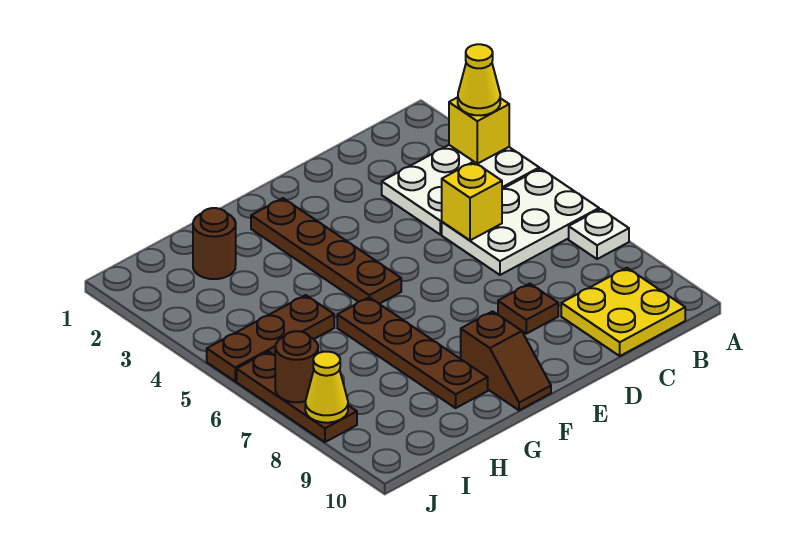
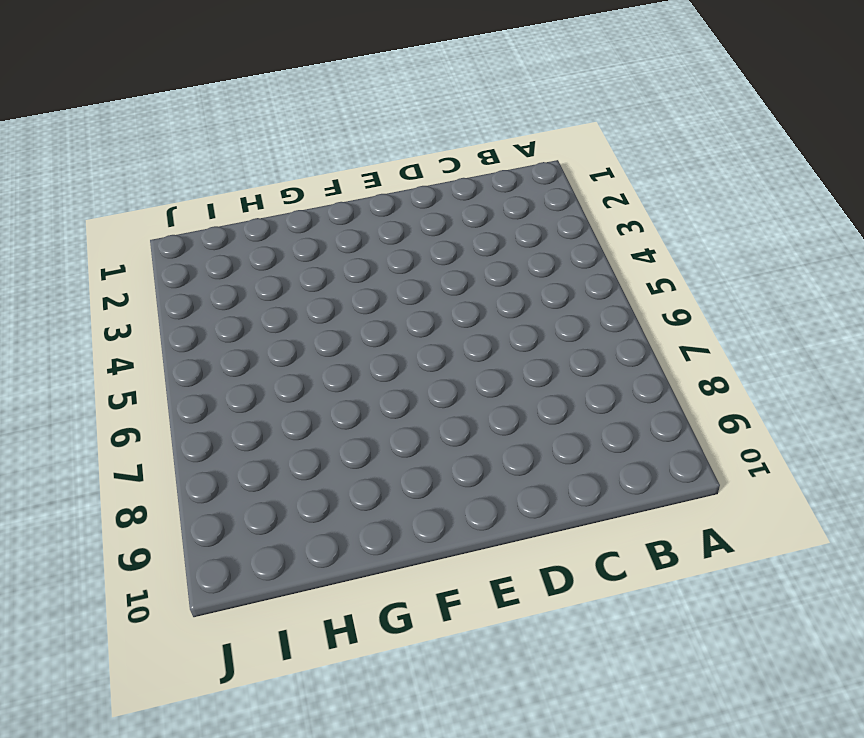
none -> white plate A3:C4 level 1
none -> white plate A5:C6 level 1
none -> white plate A7 level 1

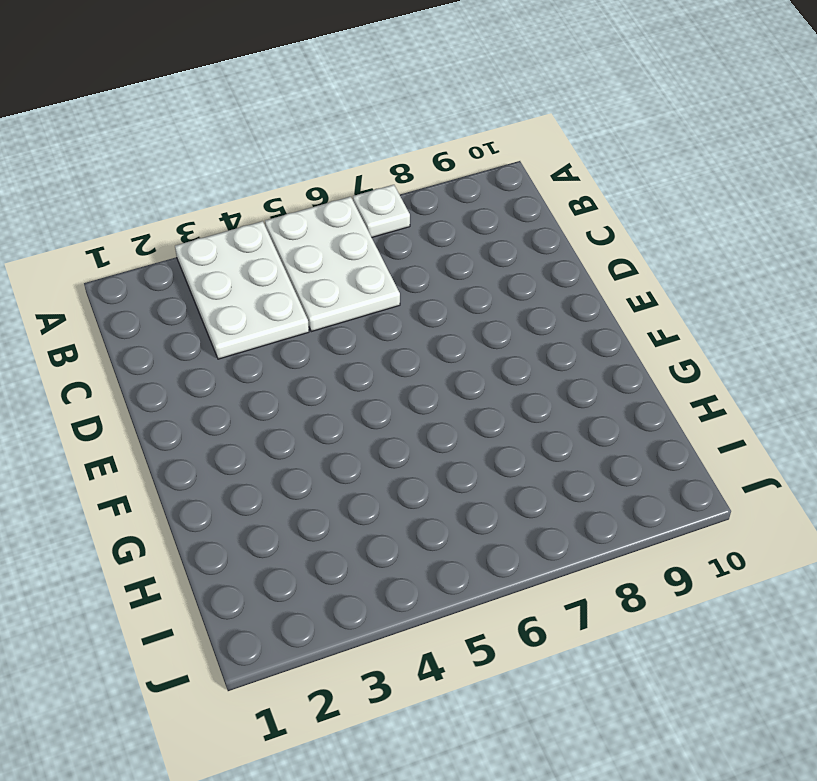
none -> yellow plate B9:C10 level 1
none -> brown plate D8 level 1
none -> brown plate F2:F5 level 1

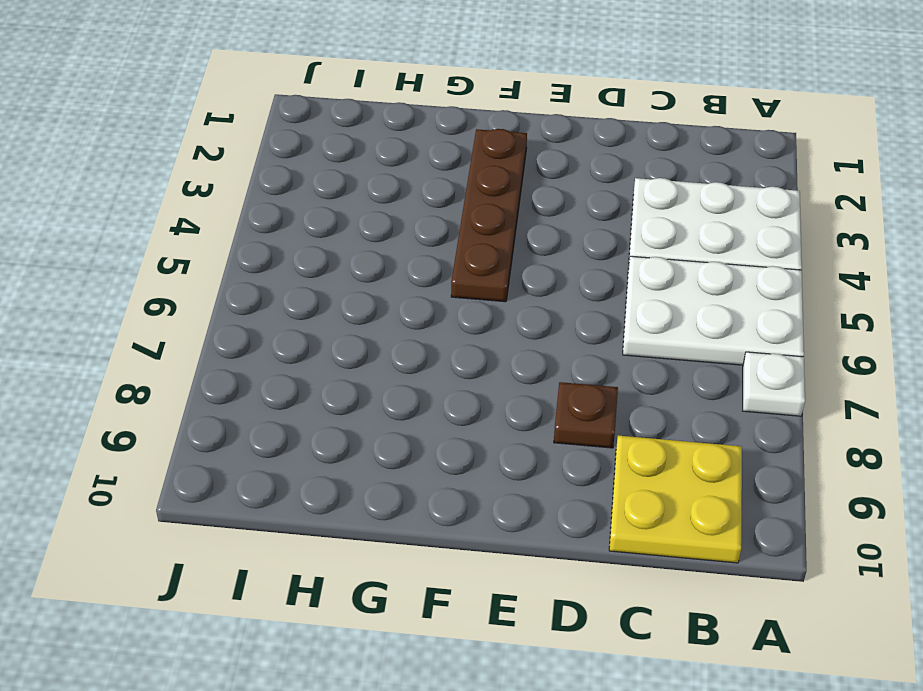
none -> brown slope F9:F10 level 1 top 9
none -> brown plate G6:G9 level 1
none -> brown round brick H2 level 1

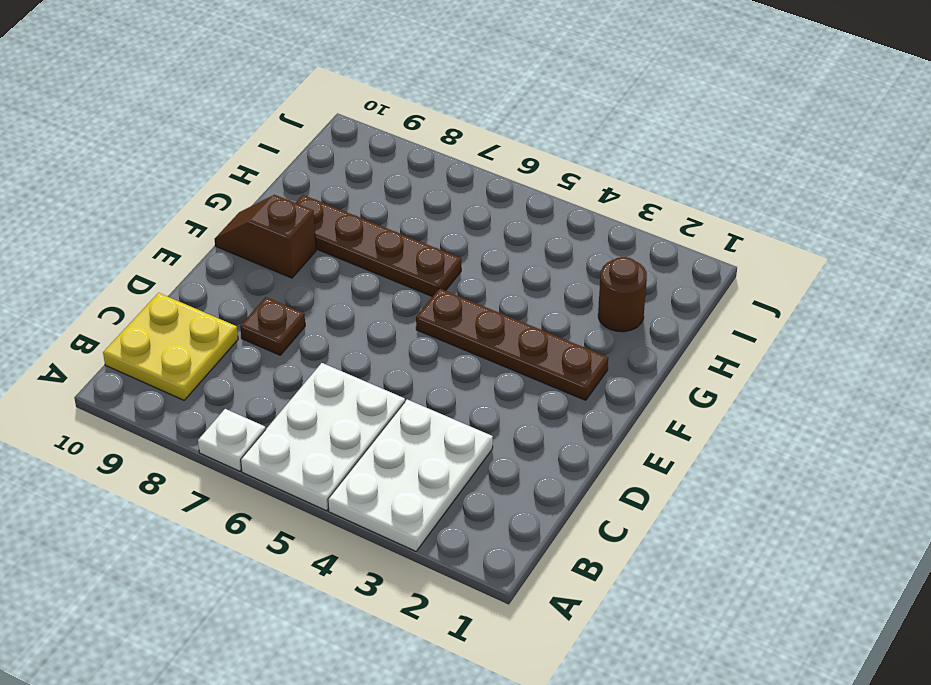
none -> brown plate H5:J5 level 1
none -> brown plate J6:J8 level 1
none -> yellow brick A3 level 2

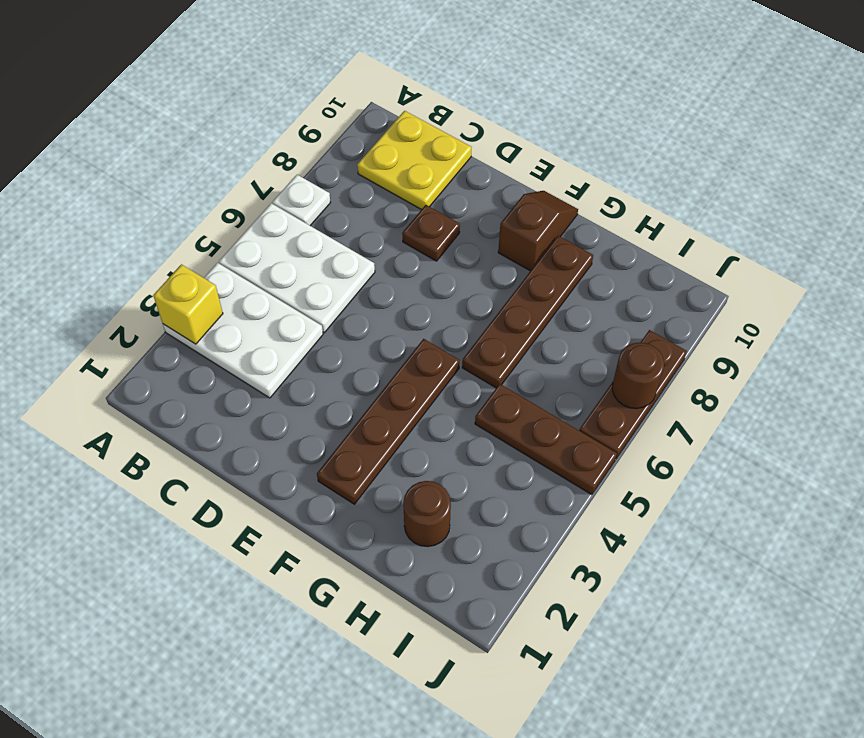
none -> yellow brick C5 level 2
none -> yellow cone J8 level 2
none -> yellow cone A3 level 3

